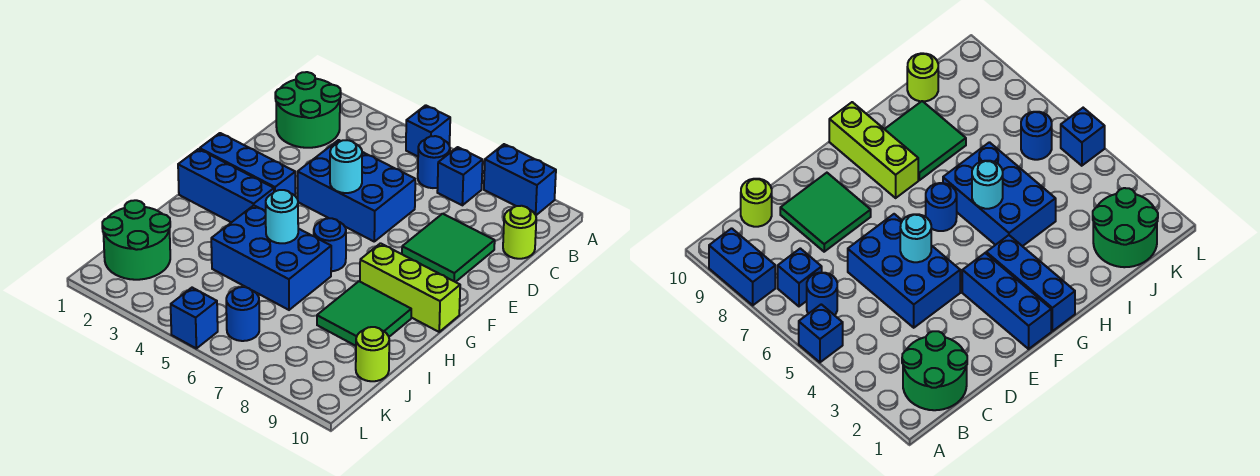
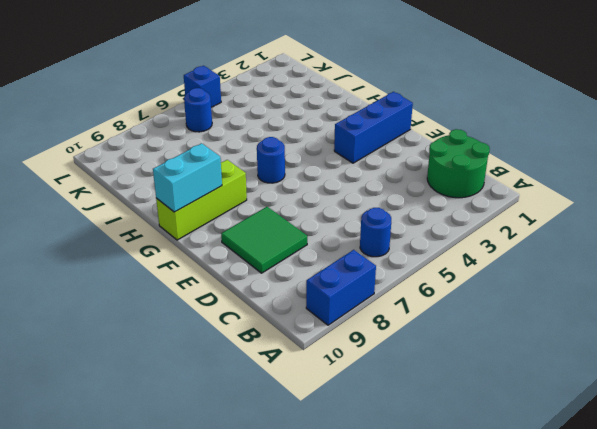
cyan brick G9:G10 level 2 -> none
none -> blue brick A5 level 1
none -> blue brick B7 level 1
none -> lime round brick C10 level 1

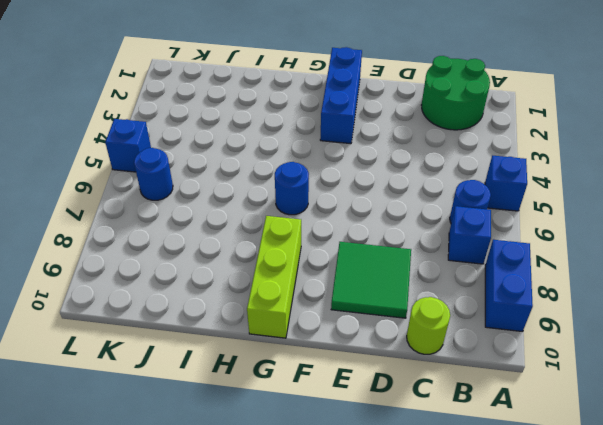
none -> blue brick D4:E6 level 1
none -> blue brick G1:G3 level 1
none -> blue brick H4:I6 level 1

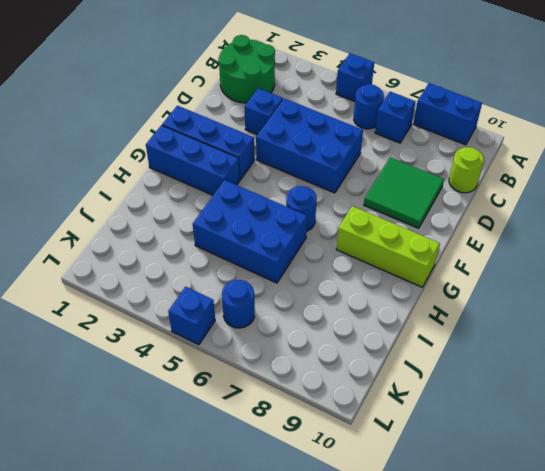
blue brick D3 level 1 -> none
none -> green tile H8:I9 level 1
none -> green round brick J1:K2 level 1
none -> lime round brick J10 level 1

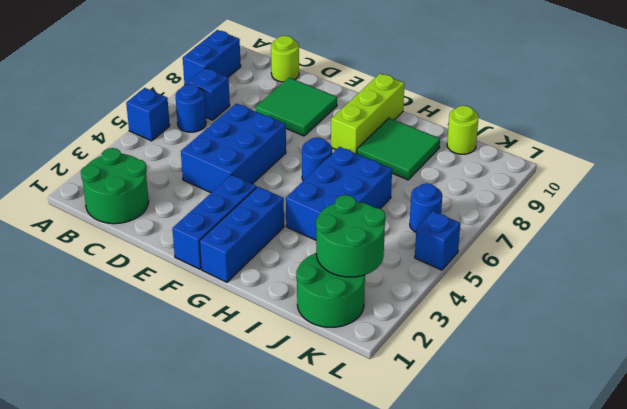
green round brick J2:K3 level 2 -> none
none -> cyan round brick E5 level 2
none -> cyan round brick H5 level 2

